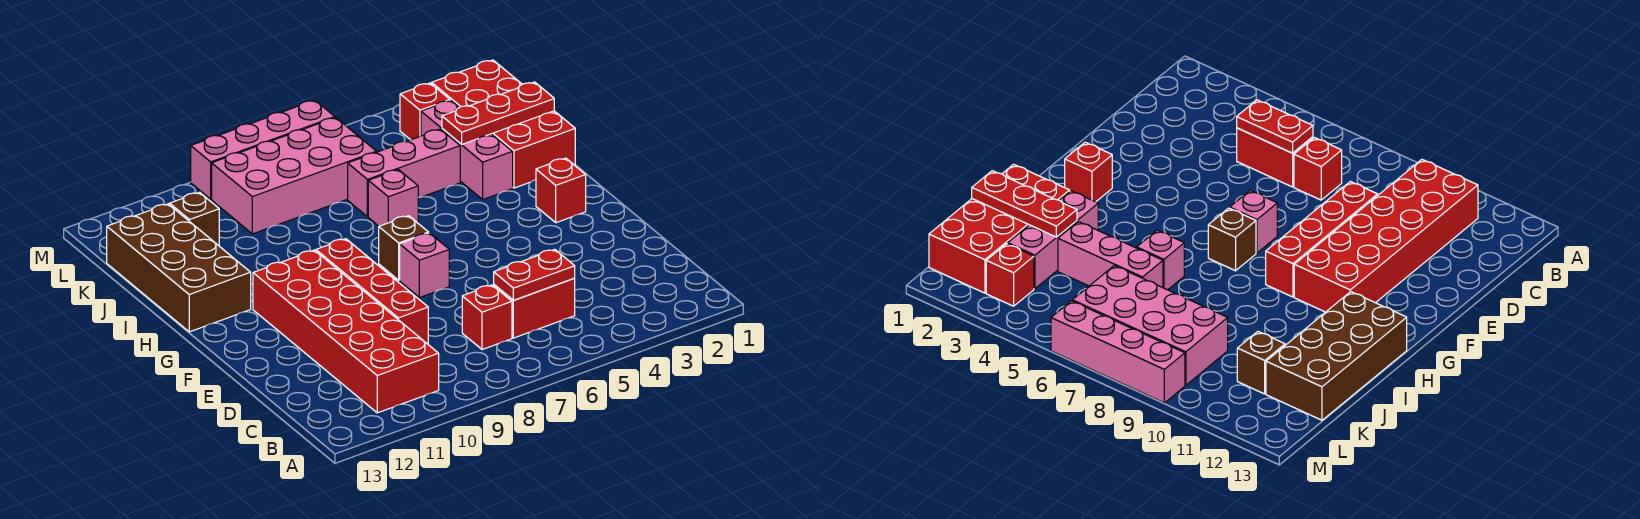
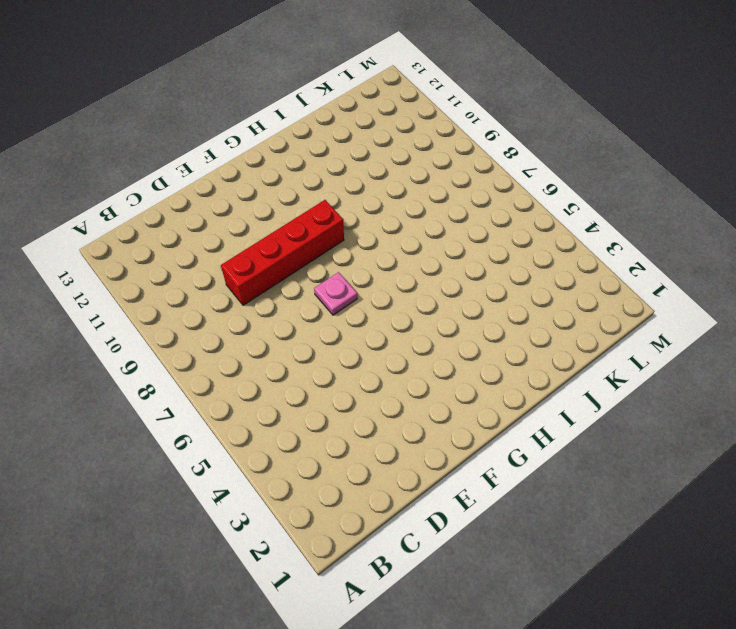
pink plate F7 level 1 -> pink brick F7 level 1
none -> red brick B10:G11 level 1
none -> red brick C5:C6 level 1
none -> red brick C7 level 1

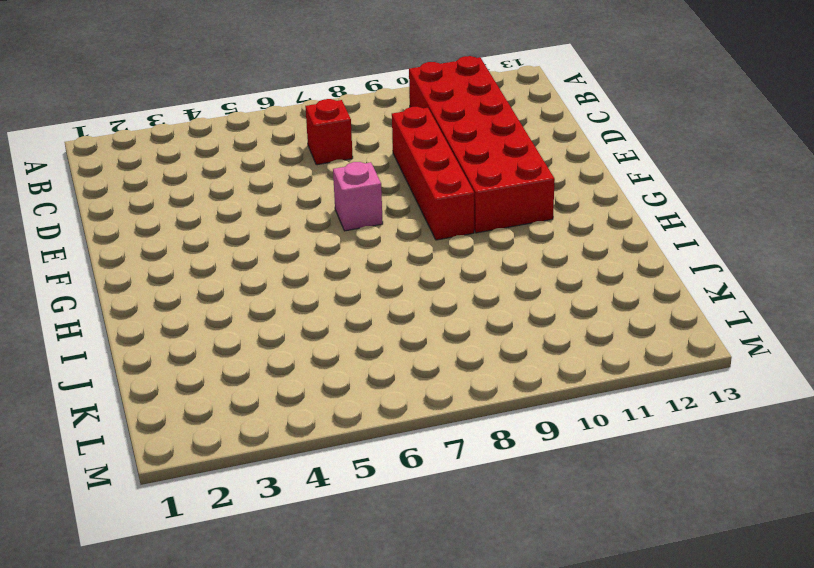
none -> red brick C5:C6 level 1
none -> red brick G2 level 1
none -> brown brick G7 level 1

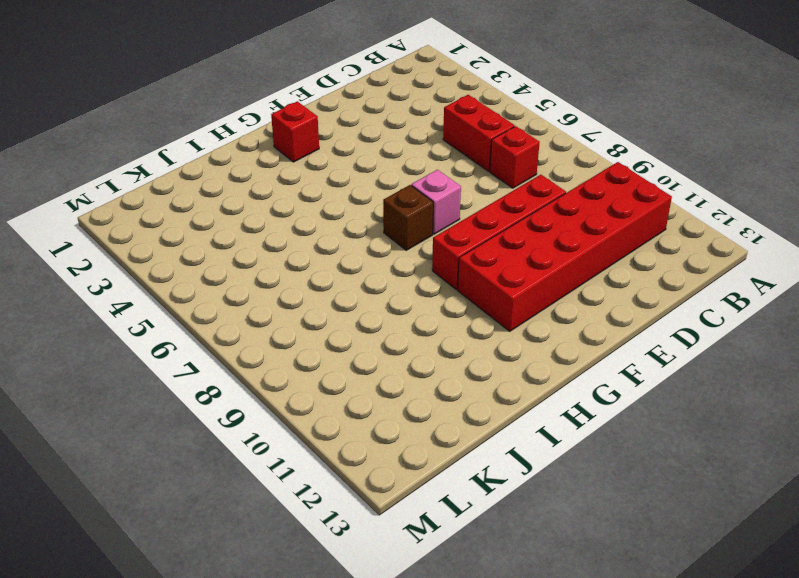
none -> brown brick H12:K13 level 1
none -> red brick I1:L2 level 1
none -> pink brick I3:K3 level 1

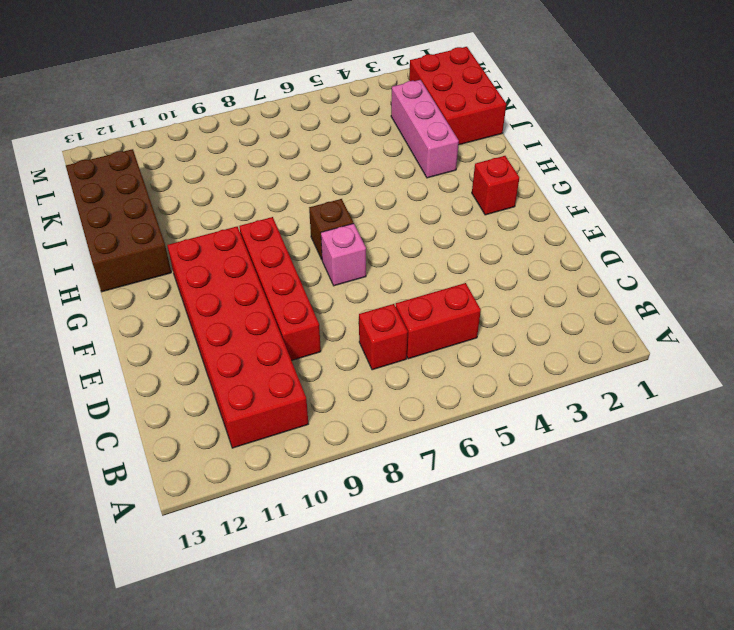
red brick J1:L2 level 1 -> red brick I1:L2 level 1
none -> pink brick I6 level 1
none -> pink brick J4:J6 level 1
none -> pink brick K6:L9 level 1

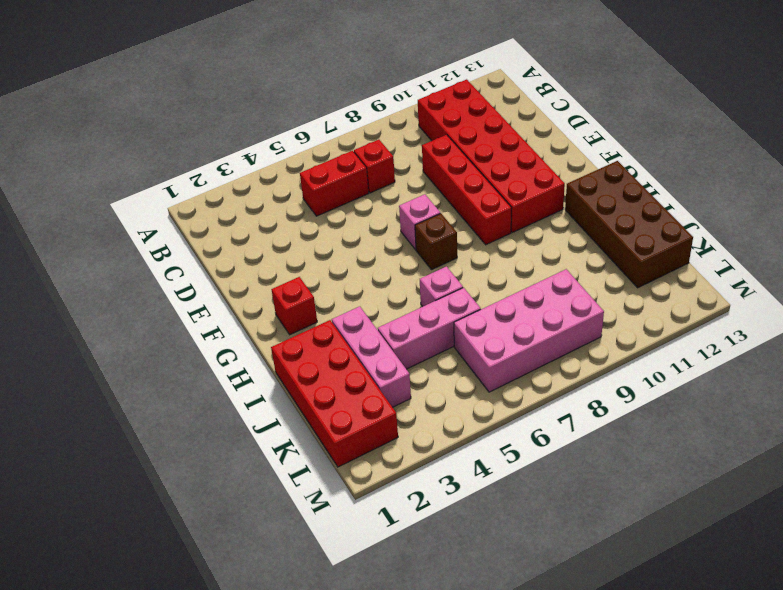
none -> brown brick K11 level 1
none -> red brick L3 level 1
none -> pink brick M6:M9 level 1

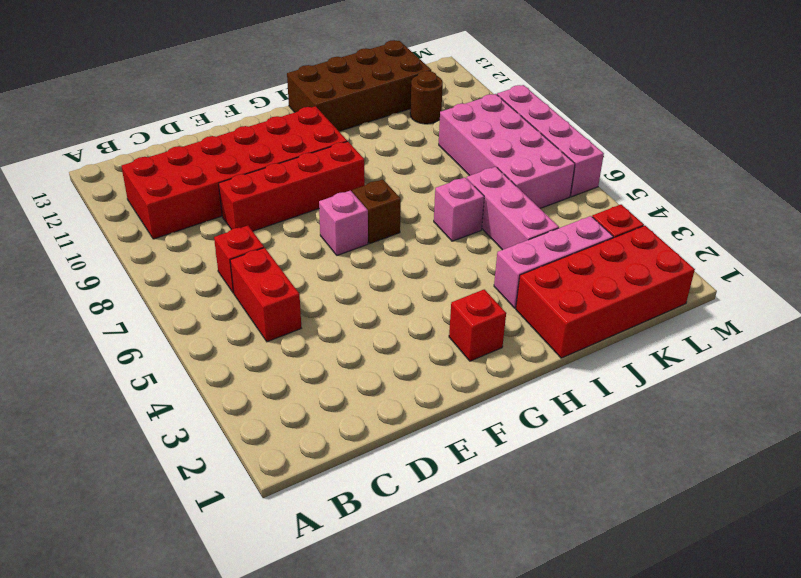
brown round brick K11 level 1 -> brown brick K11 level 1
none -> red plate C5:C6 level 2
none -> red plate J1:J3 level 2

